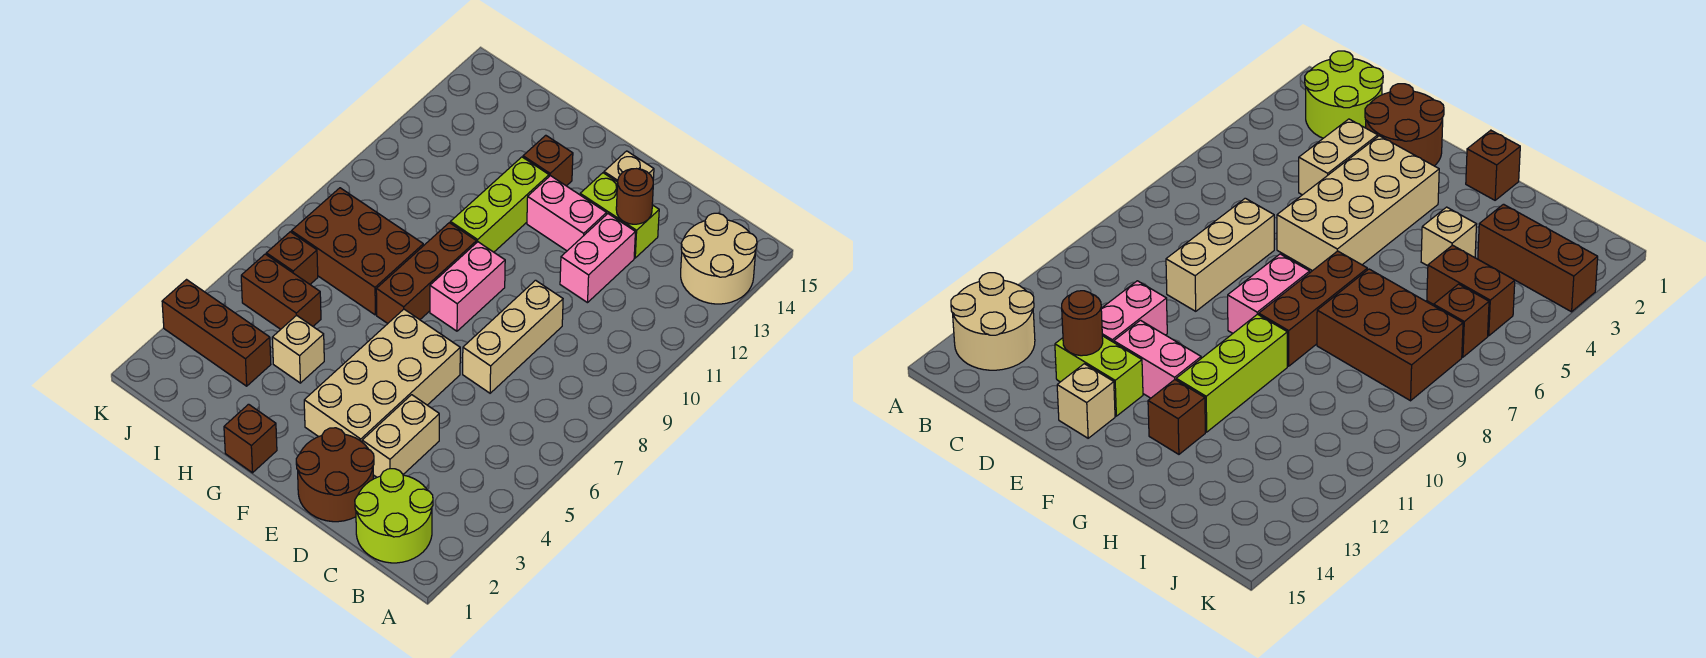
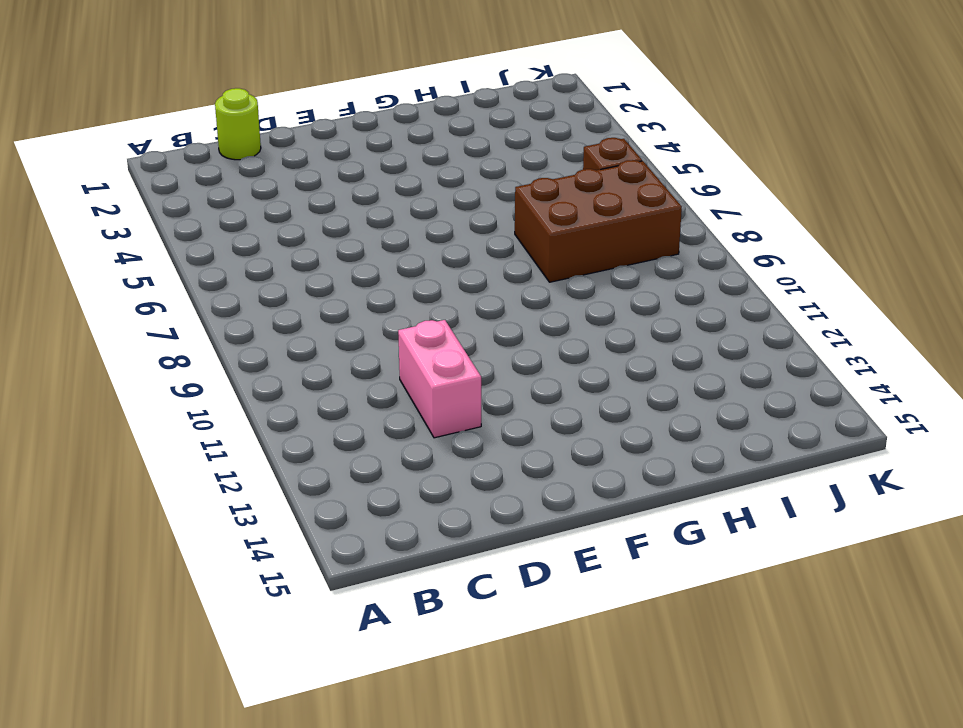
lime round brick C1 level 1 -> lime round brick B1:C2 level 1
none -> tan round brick A13:B14 level 1
none -> brown round brick D1:E2 level 1
none -> tan brick D3:D4 level 1

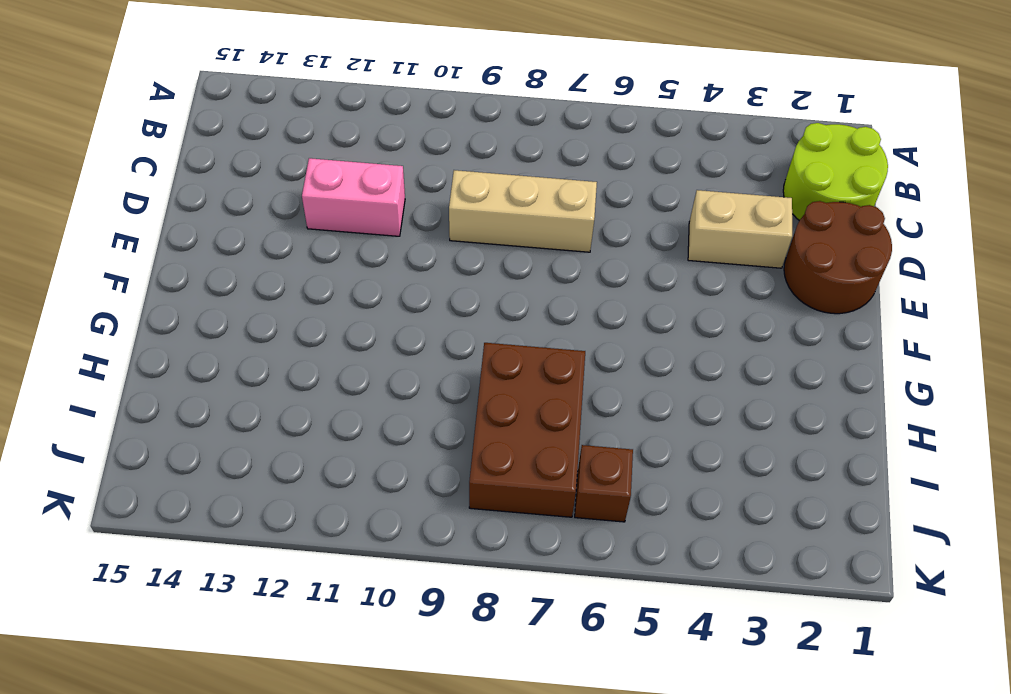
none -> tan round brick A13:B14 level 1
none -> lime brick D13:E13 level 1
none -> tan brick E3:F6 level 1

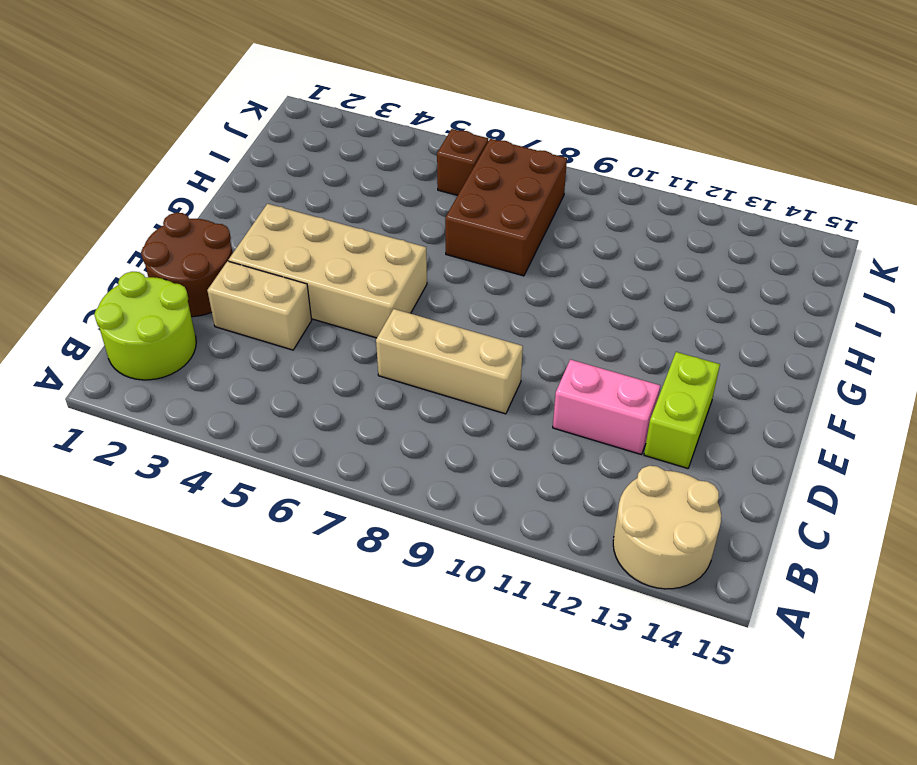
none -> pink brick E12:F12 level 1
none -> tan brick E14 level 1
none -> pink brick F8:F9 level 1

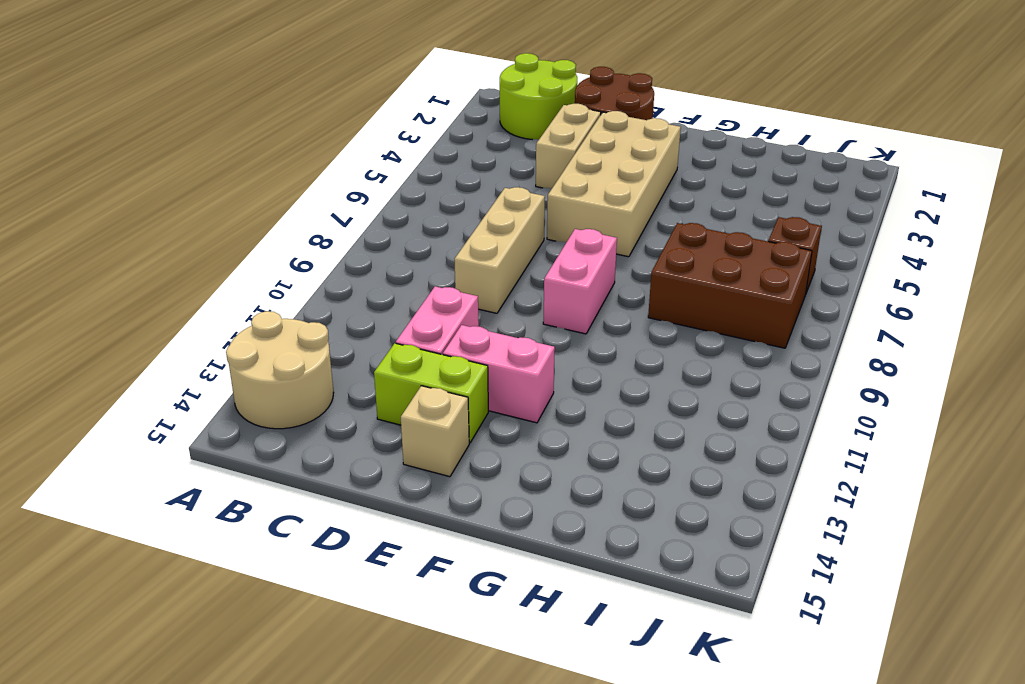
none -> brown brick G1 level 1
none -> brown brick G7:G9 level 1
none -> lime brick G10:G12 level 1

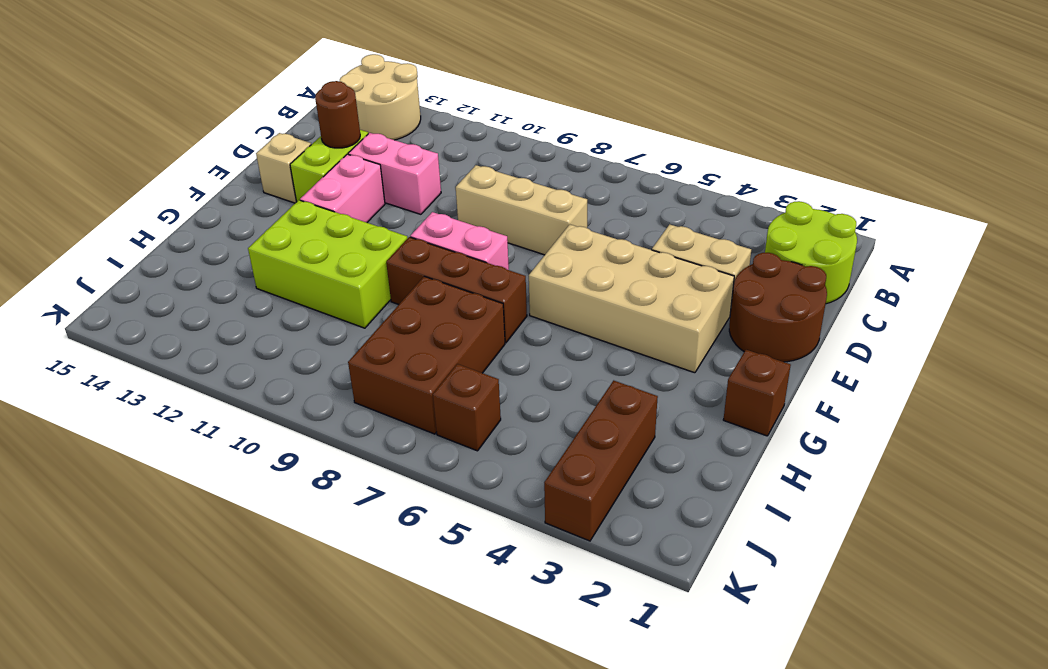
lime brick G10:H12 level 1 -> lime brick G10:G12 level 1
none -> brown brick G13 level 1
none -> tan brick H4 level 1
none -> brown brick I5:J5 level 1

